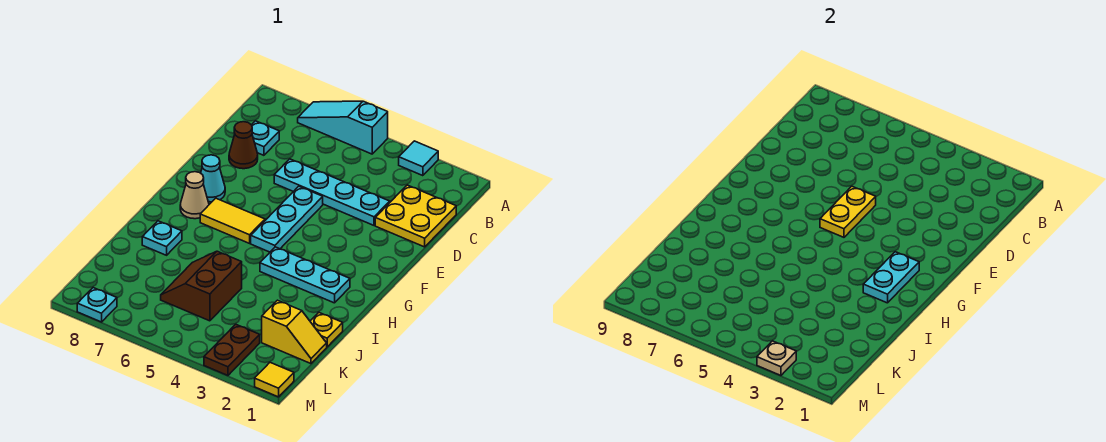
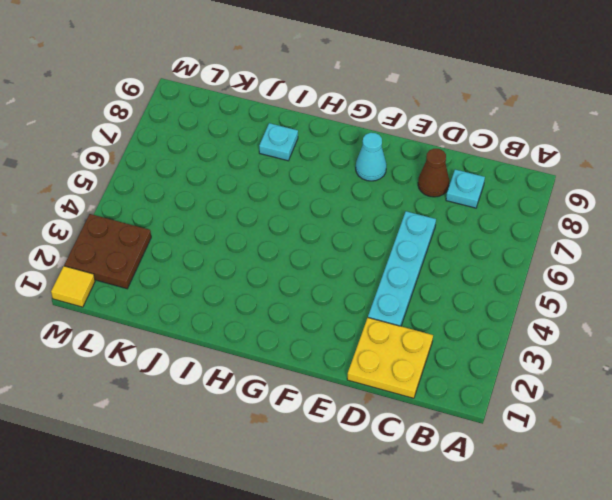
brown plate L2:M3 level 1 -> brown plate L3:M3 level 1
none -> cyan tile A3 level 1
none -> cyan slope A5:A7 level 1 top 5
none -> cyan plate E5:G5 level 1

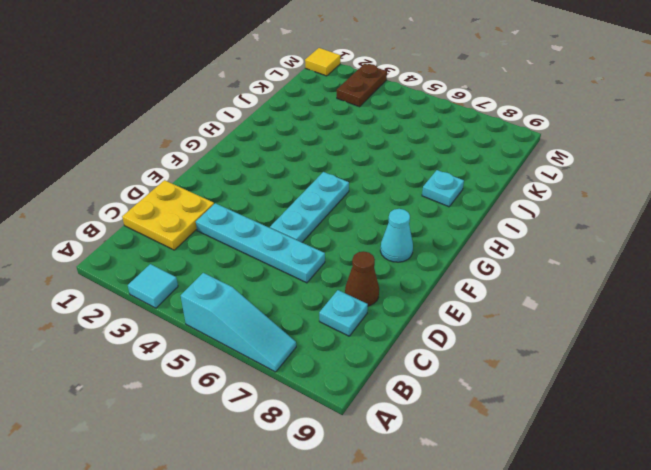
none -> yellow tile G6:G7 level 1
none -> tan cone G8 level 1
none -> cyan plate H2:H4 level 1

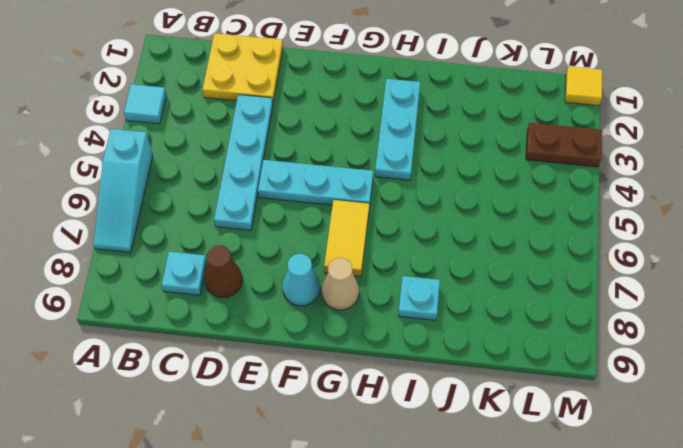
none -> yellow plate J1 level 1
none -> brown slope J5:K6 level 1 top 5
none -> yellow slope K1:K2 level 1 top 2

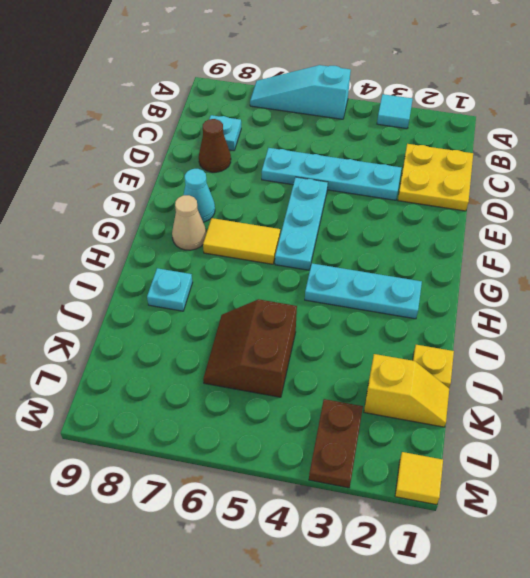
none -> cyan plate M8 level 1
none -> yellow plate E5:F5 level 2
none -> cyan plate G2:H2 level 2

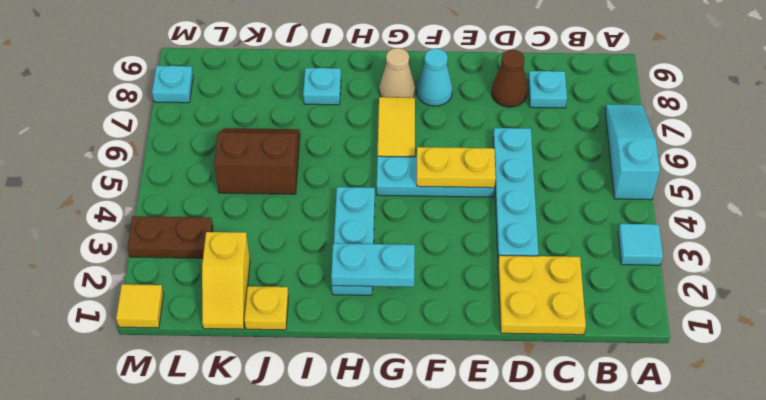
none -> tan plate M3 level 2

